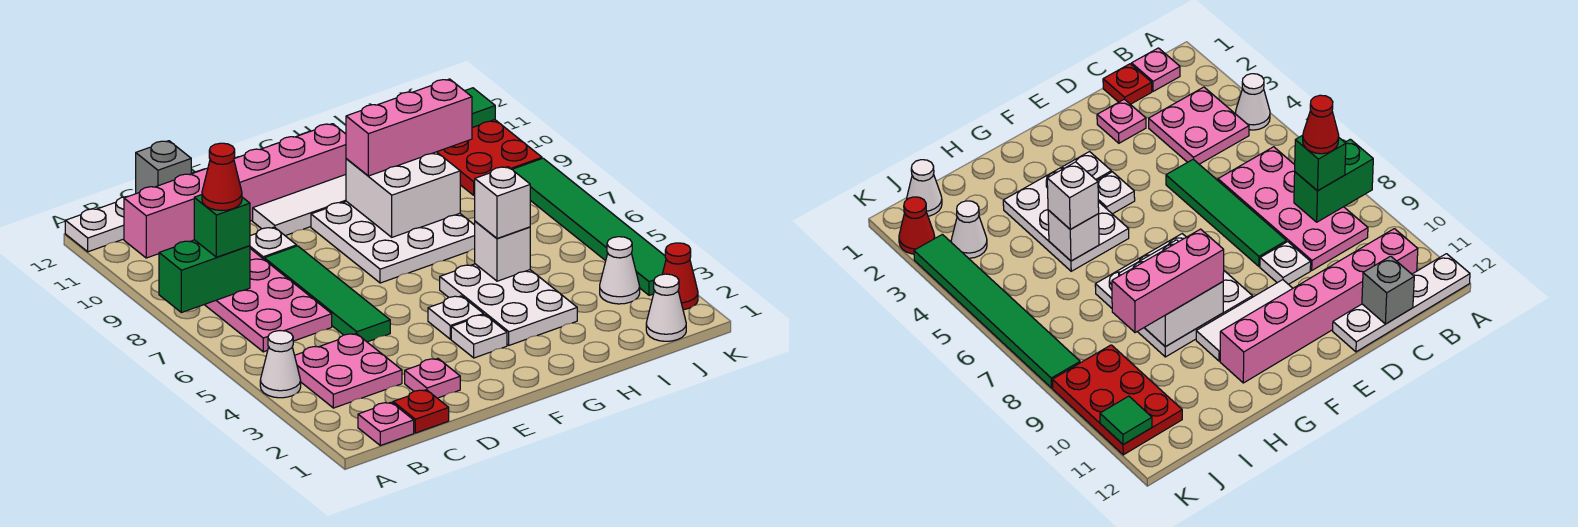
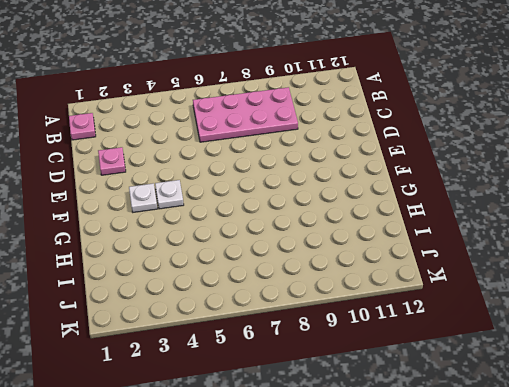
none -> white cone A4 level 1
none -> white plate A12:D12 level 1
none -> pink plate B3:C4 level 1

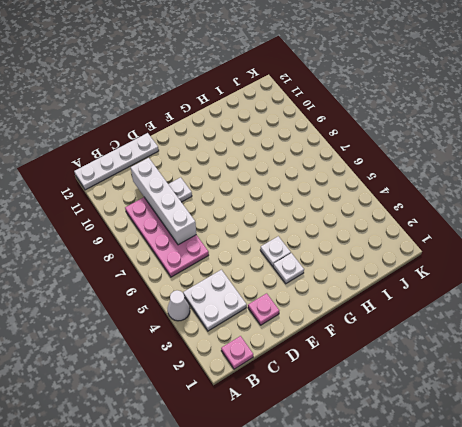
white plate B3:C4 level 1 -> pink plate B3:C4 level 1
white brick C7:C10 level 2 -> none
none -> pink brick B11:G11 level 1
none -> red plate C1 level 1
none -> green tile D5:D8 level 1

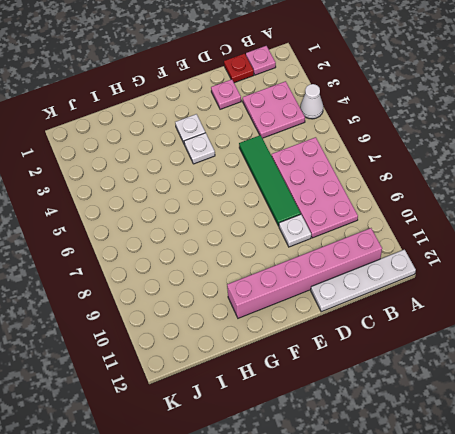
none -> white tile E10:G10 level 1
none -> white plate F7:H9 level 1
none -> white plate G3:H5 level 1

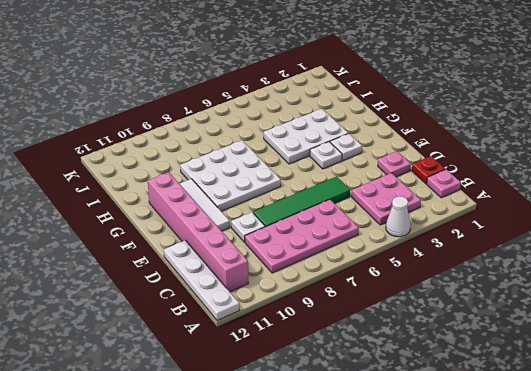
none -> white cone J1 level 1
none -> white cone J3 level 1
none -> red plate J9:K11 level 1

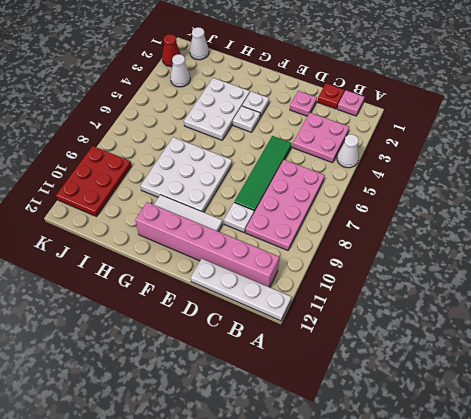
none -> green tile K3:K8 level 1
none -> green brick A8:B8 level 2
none -> grey brick C12 level 2

